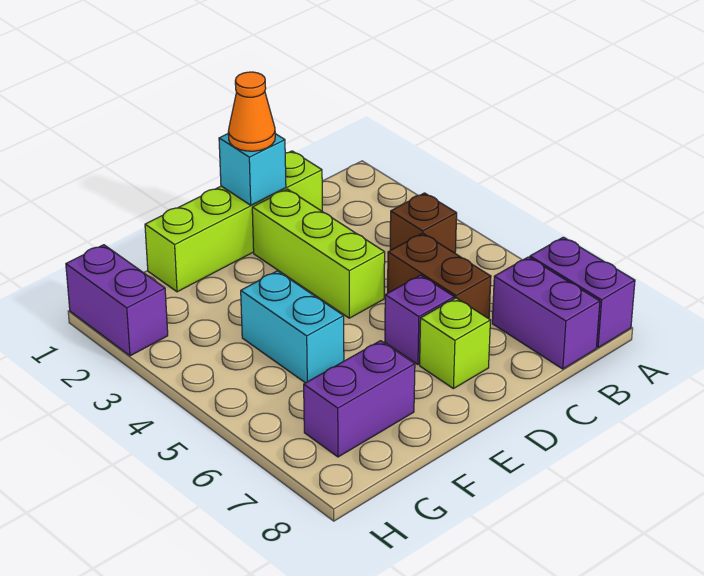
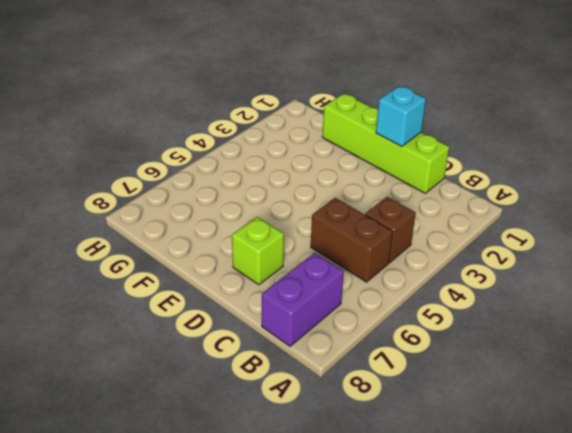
brown brick B5:C5 level 1 -> brown brick C5:C6 level 1
none -> purple brick A7:A8 level 1
none -> lime brick D2:D4 level 1
none -> purple brick D6 level 1

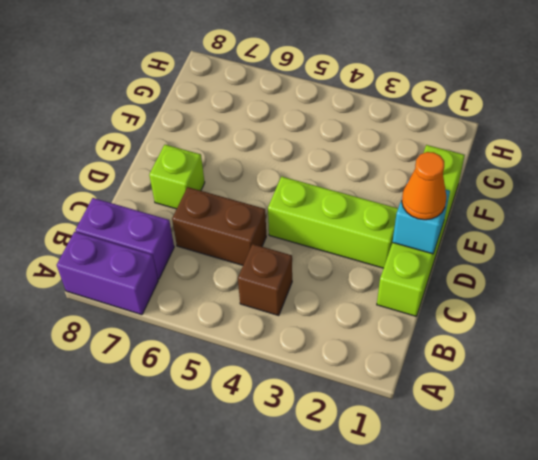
none -> purple brick D6 level 1
none -> cyan brick F4:F5 level 1
none -> purple brick F7:G7 level 1

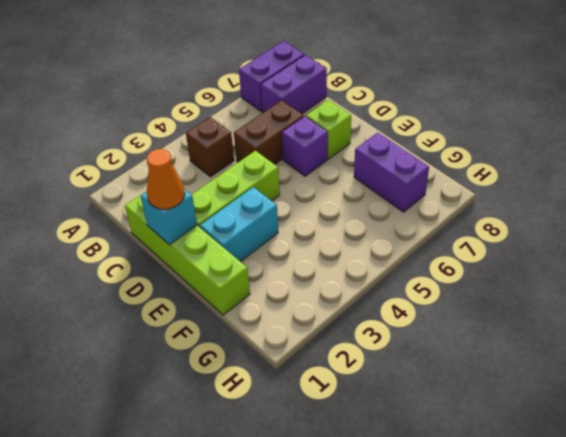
cyan brick E2:E3 level 1 -> cyan brick F4:F5 level 1
none -> purple brick H1:H2 level 1

